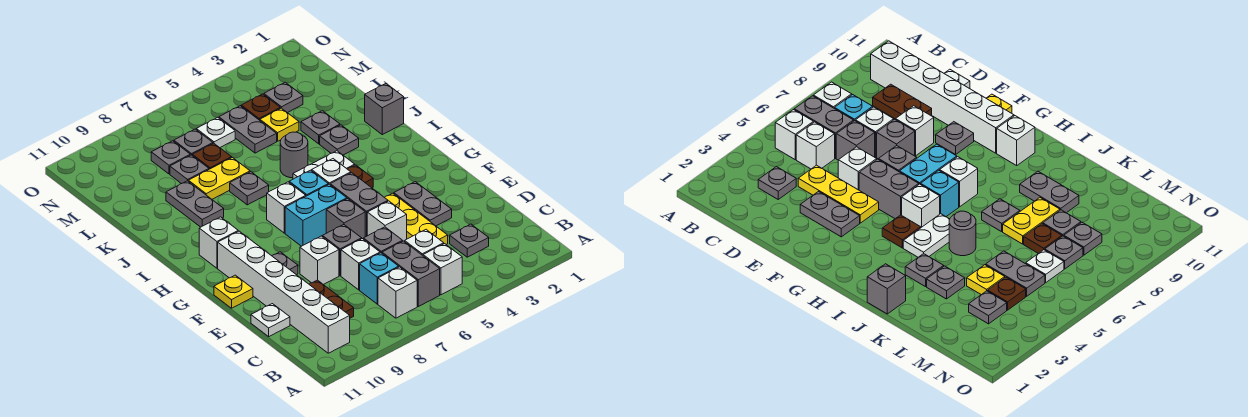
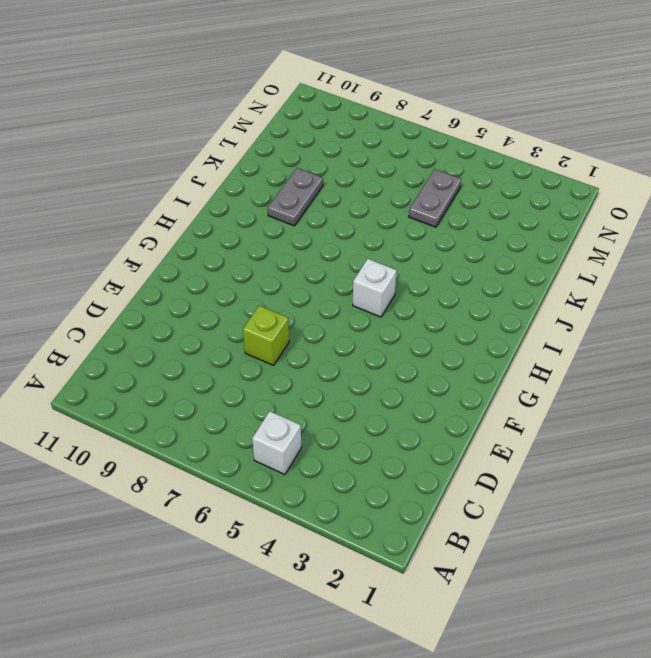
lime brick E7 level 1 -> grey brick E7 level 1
none -> grey brick B6:C6 level 1
none -> white brick B7 level 1
none -> white brick B10:G10 level 1
none -> grey plate C3 level 1

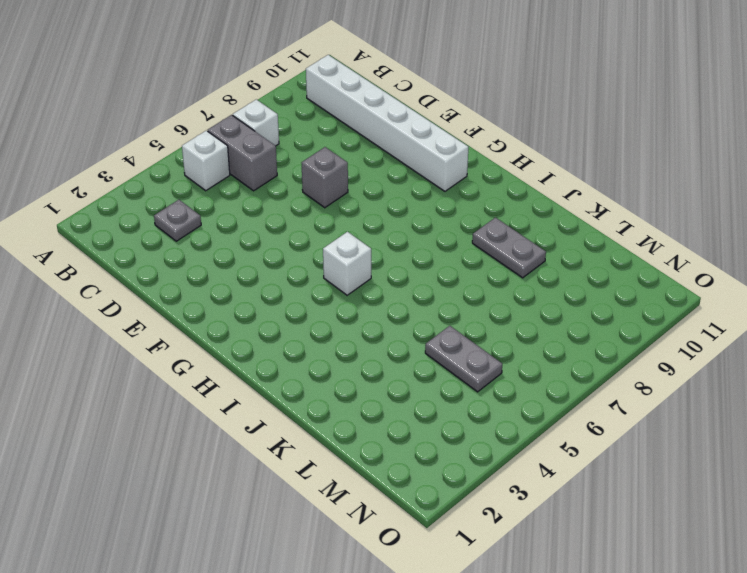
none -> white brick C5 level 1
none -> cyan brick C7 level 1
none -> brown plate C9:D9 level 1
none -> yellow plate D4:F4 level 1

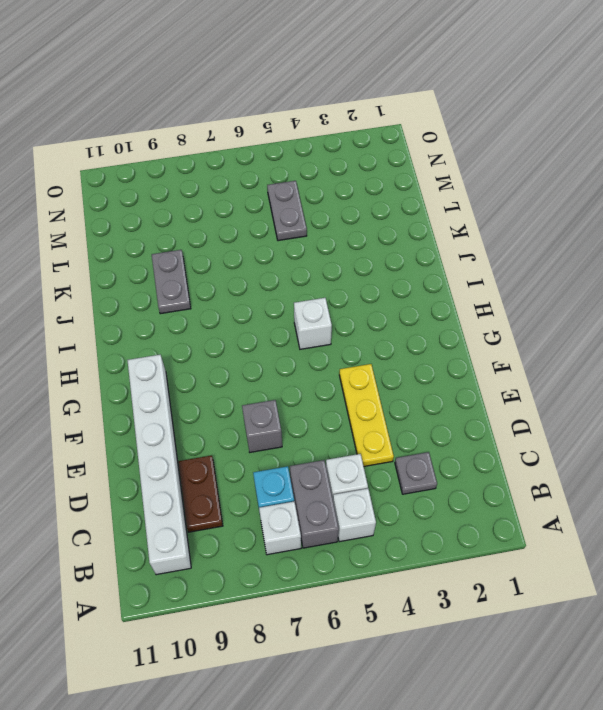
none -> grey brick D6 level 1
none -> white brick D7 level 1
none -> white plate D11 level 1
none -> grey plate E3:F3 level 1

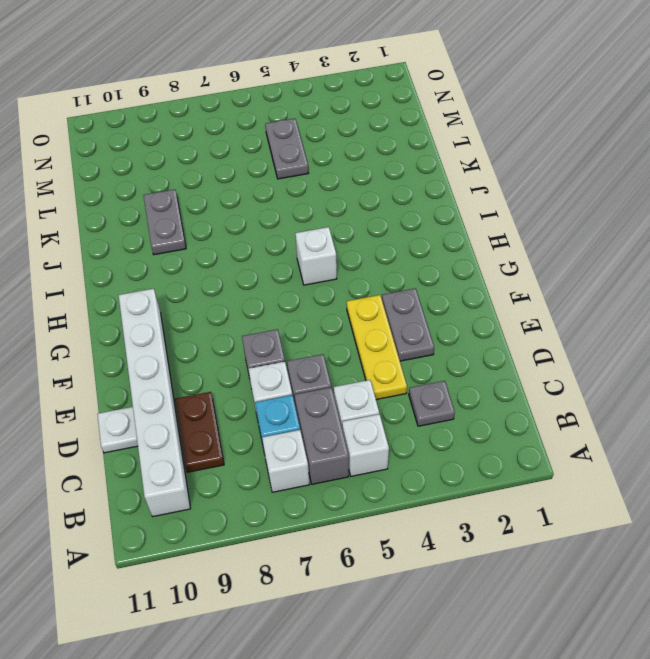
none -> white brick E5 level 1
none -> white brick E8 level 1
none -> grey brick F5:G5 level 1
none -> grey brick F6 level 1

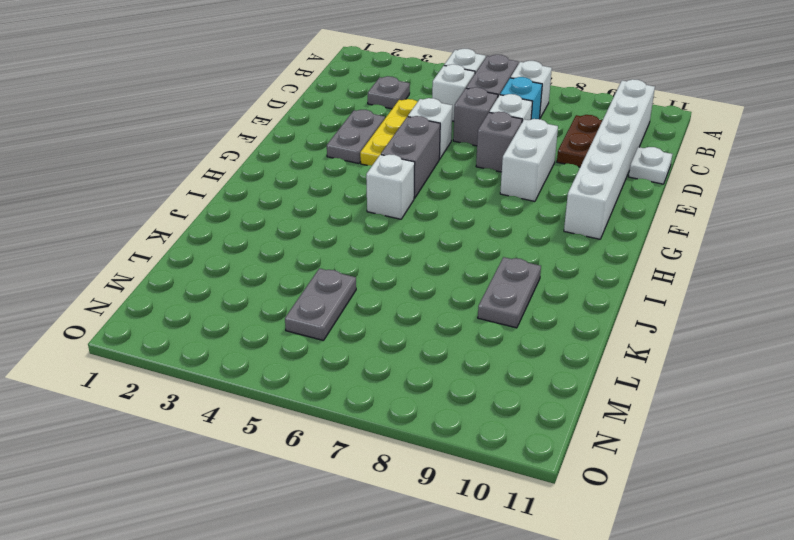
white brick E8:F8 level 1 -> white brick E8 level 1
none -> grey brick F6 level 1
none -> grey plate F9 level 1
none -> yellow plate F11 level 1
none -> cyan brick G6:G7 level 1

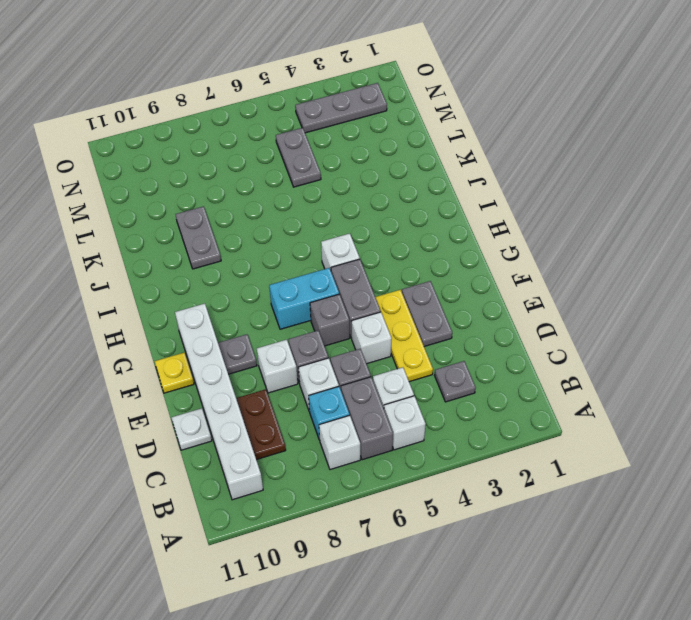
grey plate N2:N4 level 1 -> none
none -> brown plate H4 level 1
none -> cyan brick H6 level 1
none -> white brick H7 level 1
none -> white brick H10 level 1

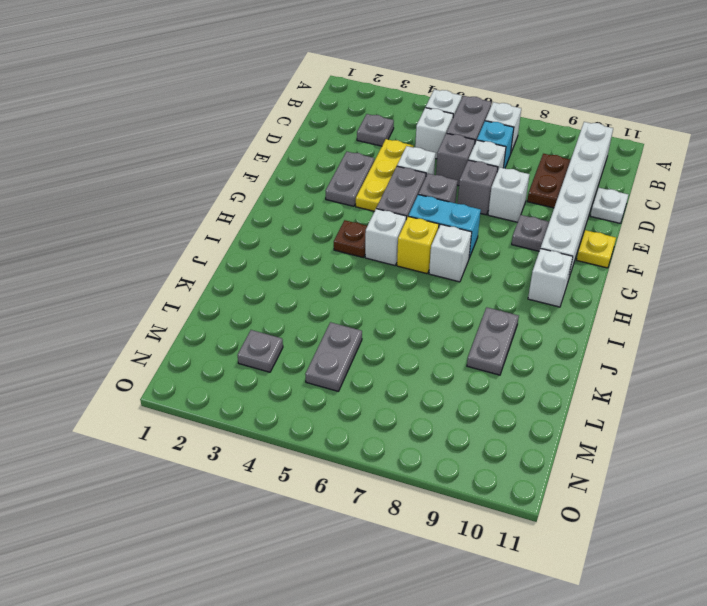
yellow brick H6 level 1 -> cyan brick H6 level 1
none -> white plate I4:I5 level 1
none -> grey brick J1 level 1
none -> grey plate J3 level 1
none -> grey round brick J5 level 1

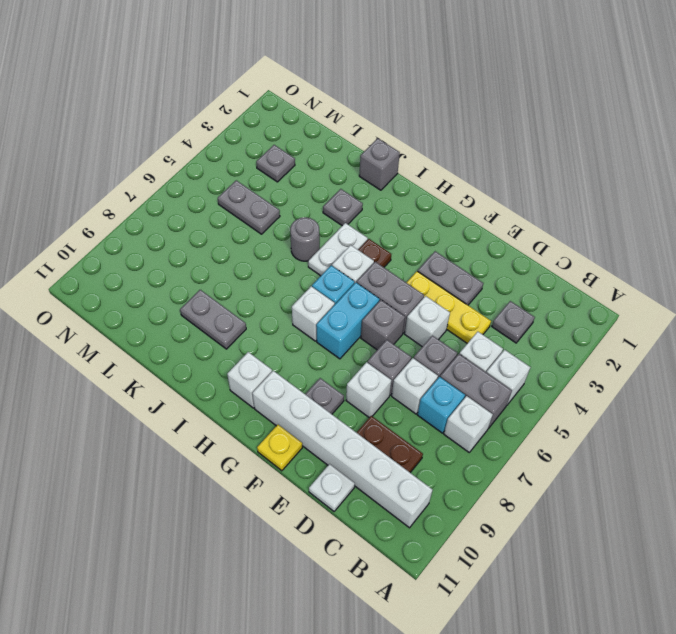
none -> grey plate J7 level 1
none -> grey plate K3 level 1
none -> yellow plate K7:K8 level 1
none -> yellow plate L4 level 1

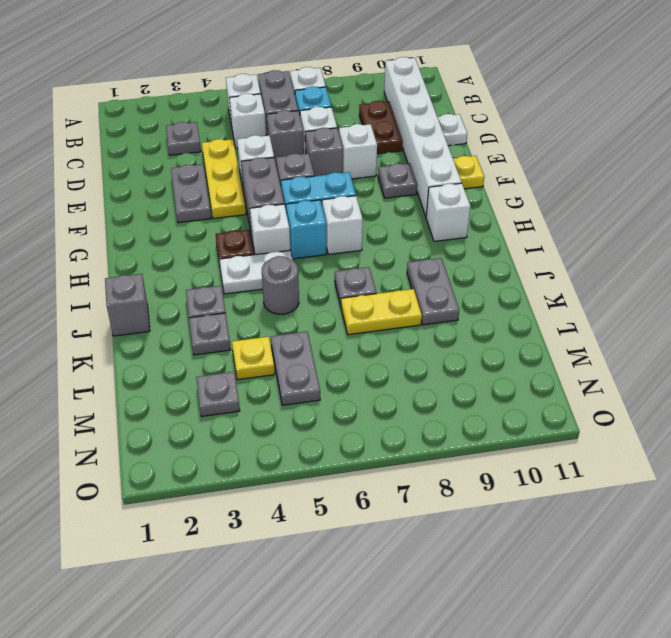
none -> brown plate L7 level 1
none -> grey plate L8 level 1
none -> brown plate M4 level 1
none -> white plate M6 level 1

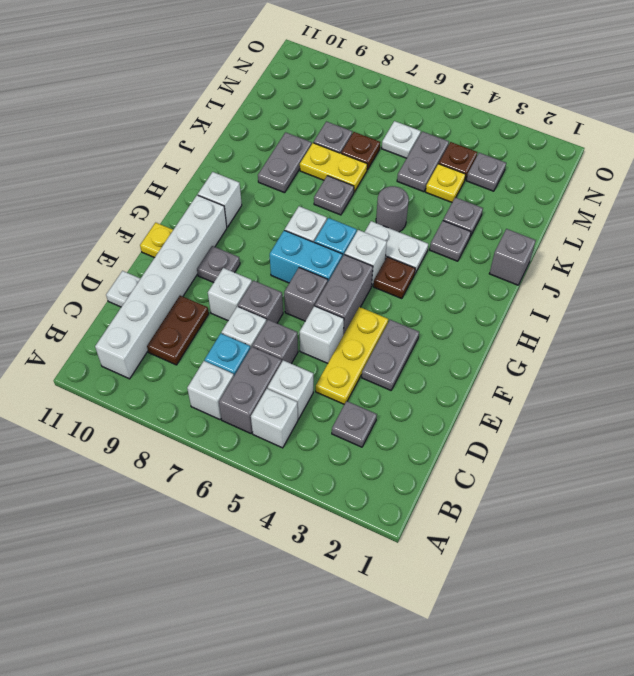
none -> grey plate M7 level 1
none -> grey plate M8 level 1

